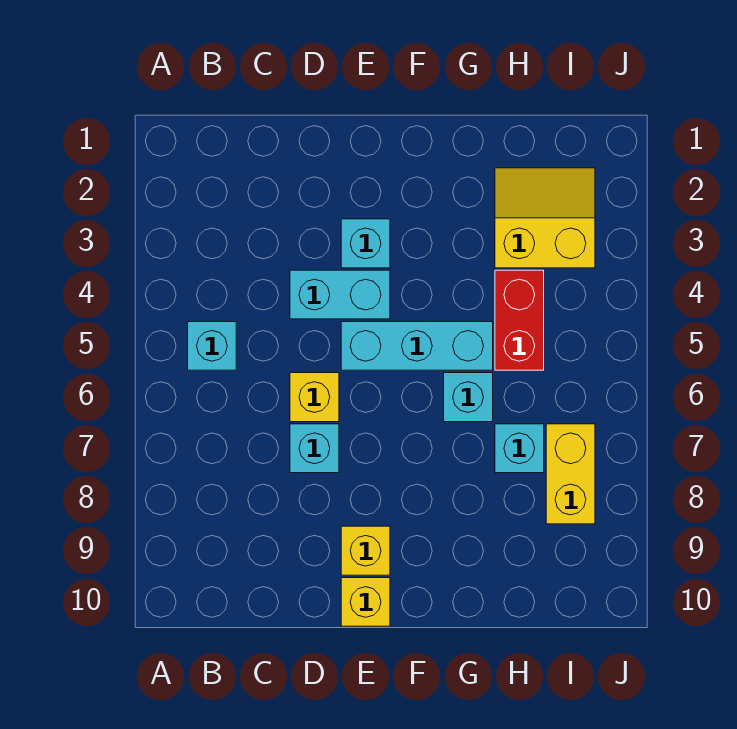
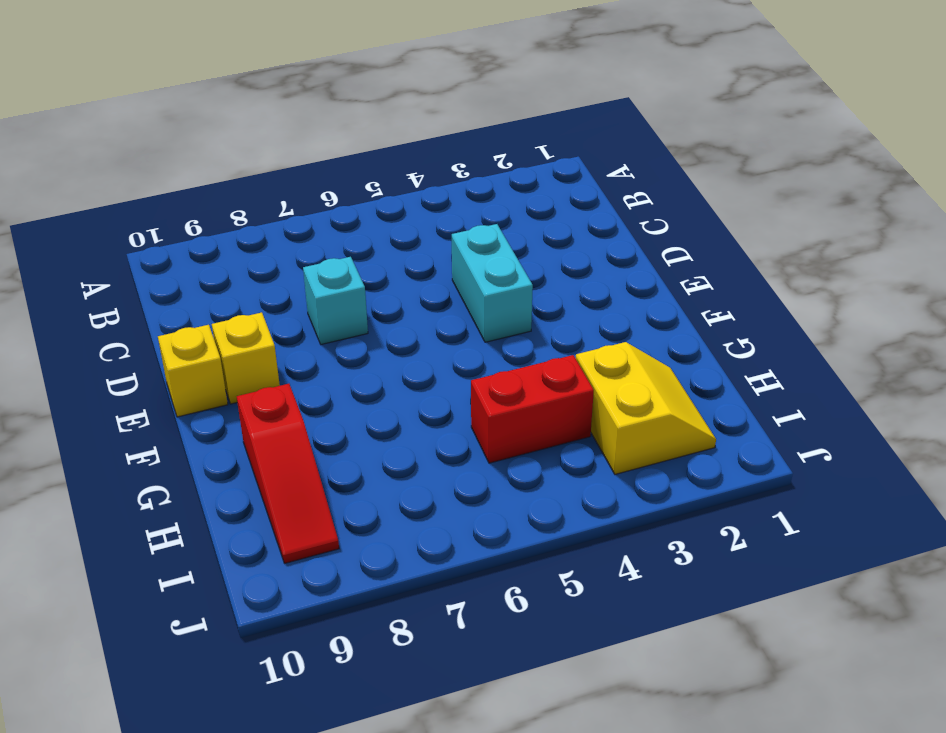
red slope G9:I9 level 1 top G -> none
none -> cyan brick B5 level 1
none -> yellow brick D6 level 1
none -> cyan brick E3 level 1

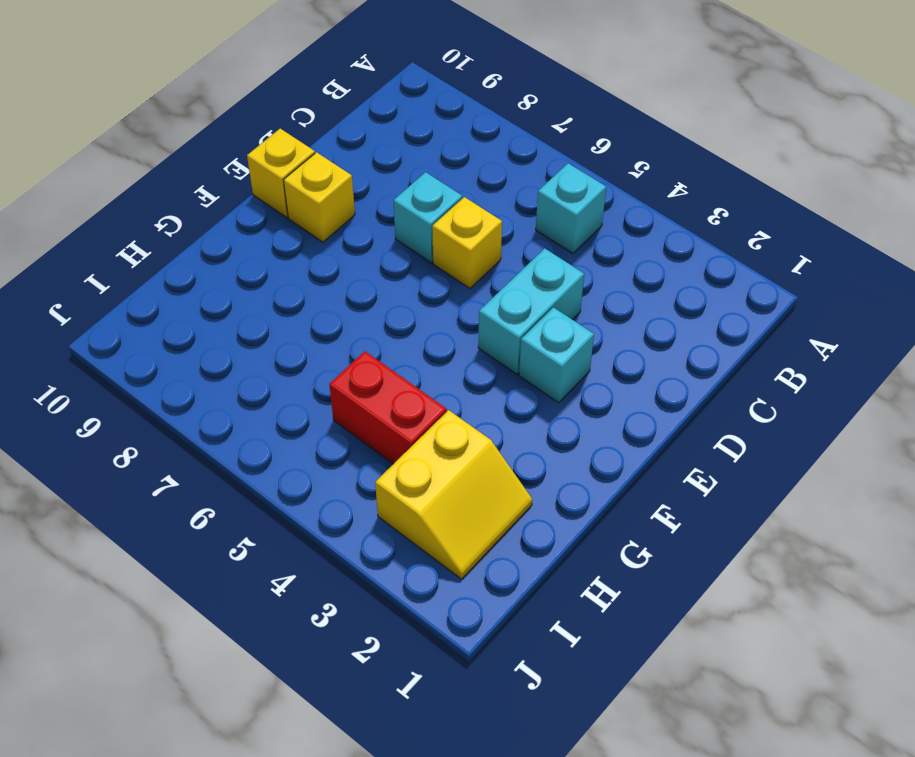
none -> cyan brick E5:G5 level 1
none -> cyan brick G6 level 1
none -> cyan brick H7 level 1

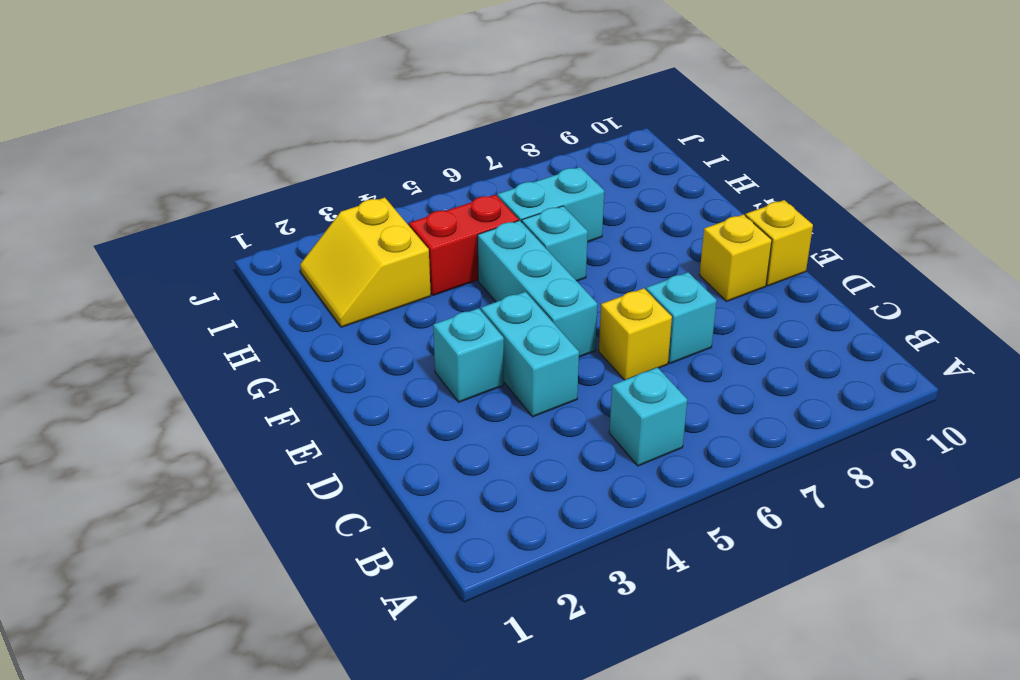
cyan brick H6:H7 level 1 -> cyan brick H7 level 1
none -> yellow brick I7:I8 level 1

